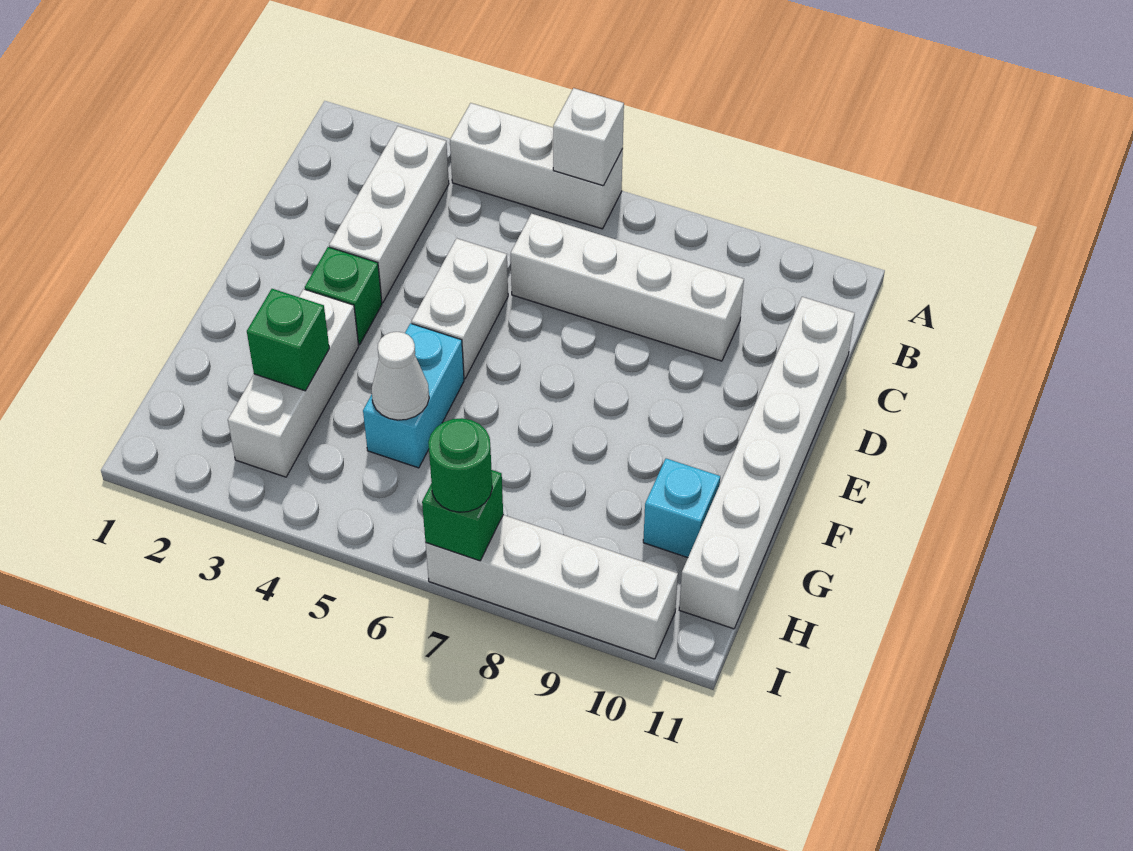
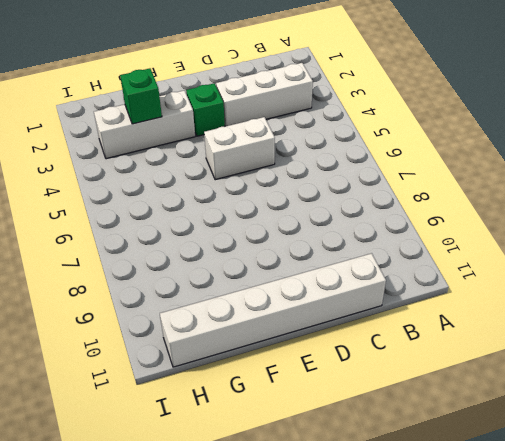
none -> white brick A4:A6 level 1
none -> white brick C6:C9 level 1
none -> cyan brick F5:G5 level 1

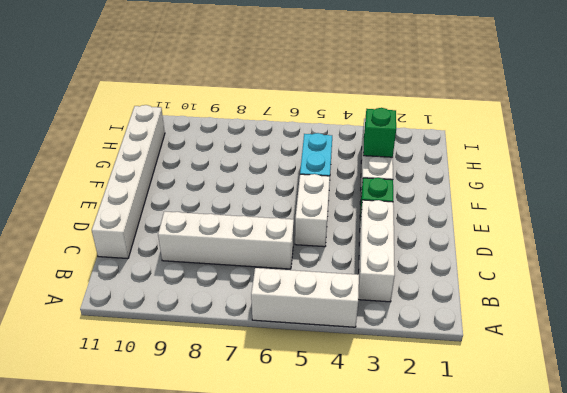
none -> cyan brick G10 level 1
none -> white brick I7:I10 level 1
none -> white brick A6 level 2

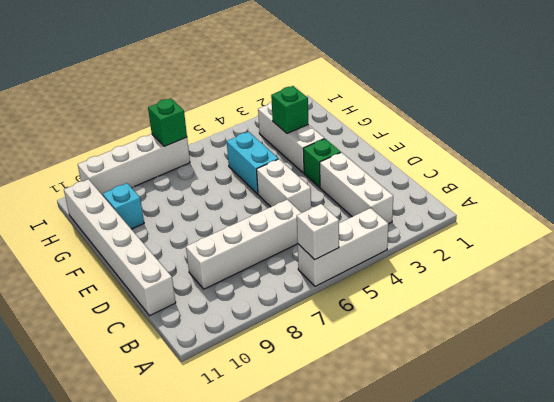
none -> white cone G5 level 2
none -> green round brick I7 level 3

